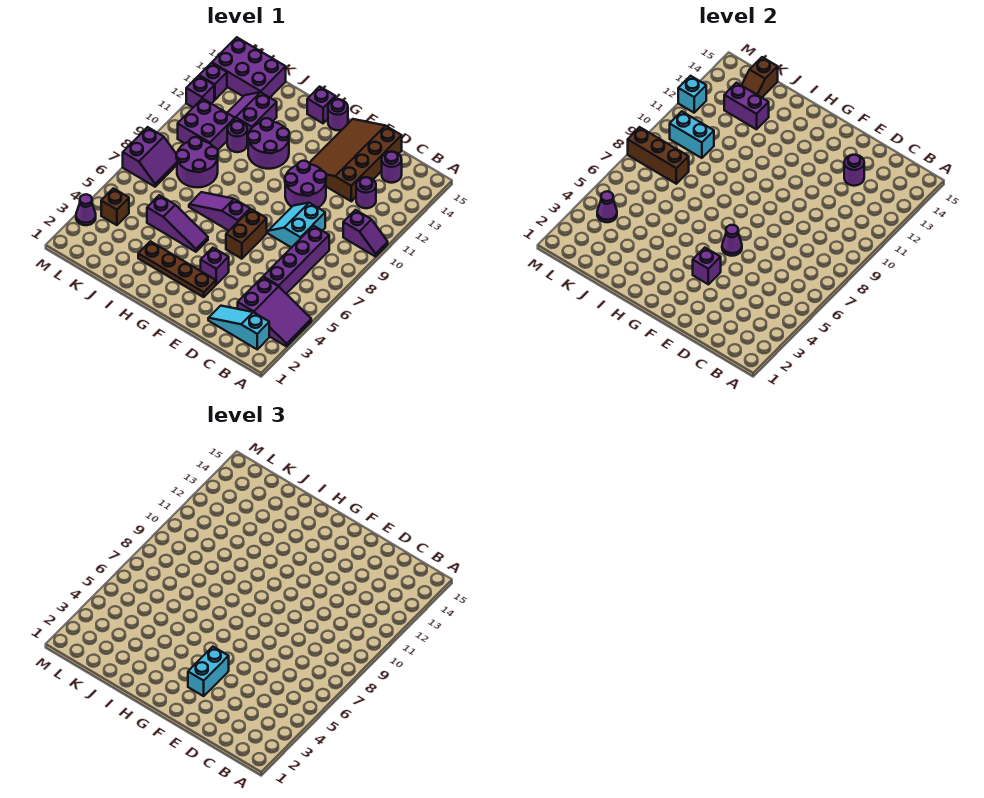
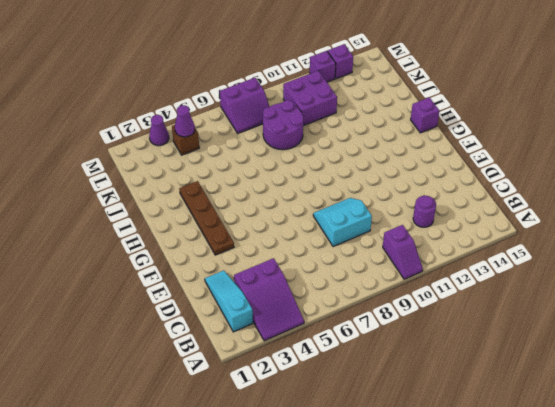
none -> purple brick C5:C8 level 1
none -> purple round brick C14 level 1
none -> brown slope D12:F15 level 1 top D
none -> purple round brick E10:F11 level 1

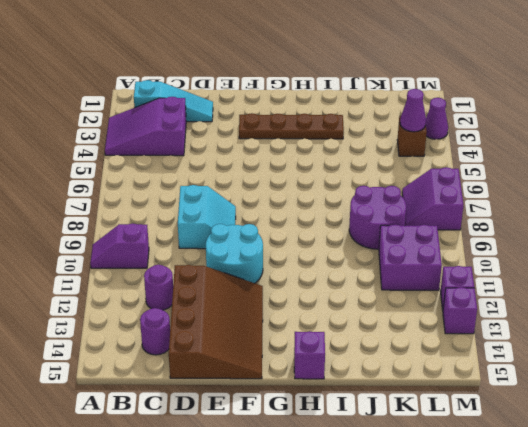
cyan round brick E10:F11 level 1 -> purple round brick E10:F11 level 1
none -> purple brick C5:C8 level 1
none -> purple brick F4 level 1
none -> brown brick F6:F7 level 1
none -> purple slope G7:I7 level 1 top G

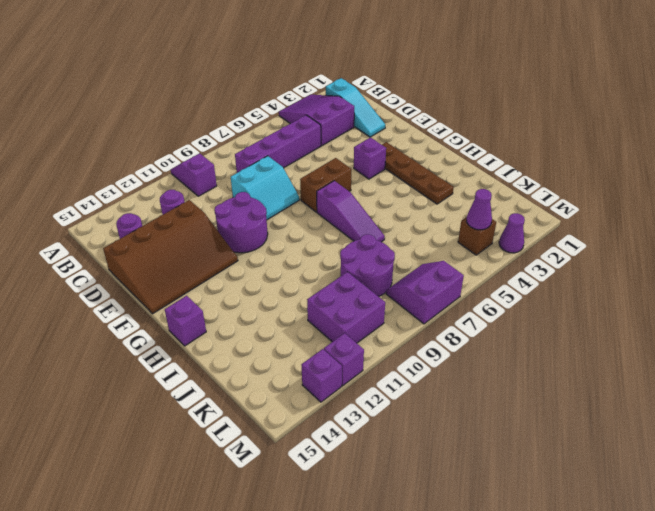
none -> purple round brick G15 level 1
none -> purple slope H5:J5 level 1 top J
none -> purple round brick H11:I12 level 1
none -> purple round brick J11 level 1

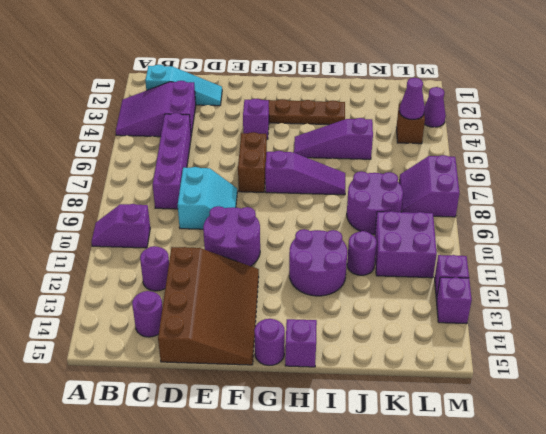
none -> purple slope J12:K13 level 1 top J
none -> purple brick K14:M15 level 1
none -> purple round brick D13 level 2
none -> purple brick F4 level 2

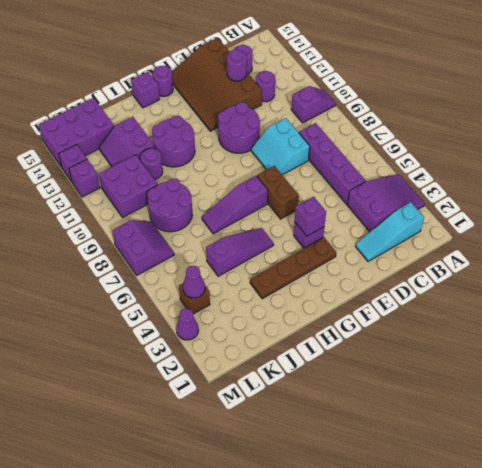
none -> purple cone F6 level 2
none -> purple brick J13:K13 level 2
none -> brown brick K8:M8 level 2
none -> cyan brick K10:L10 level 2

